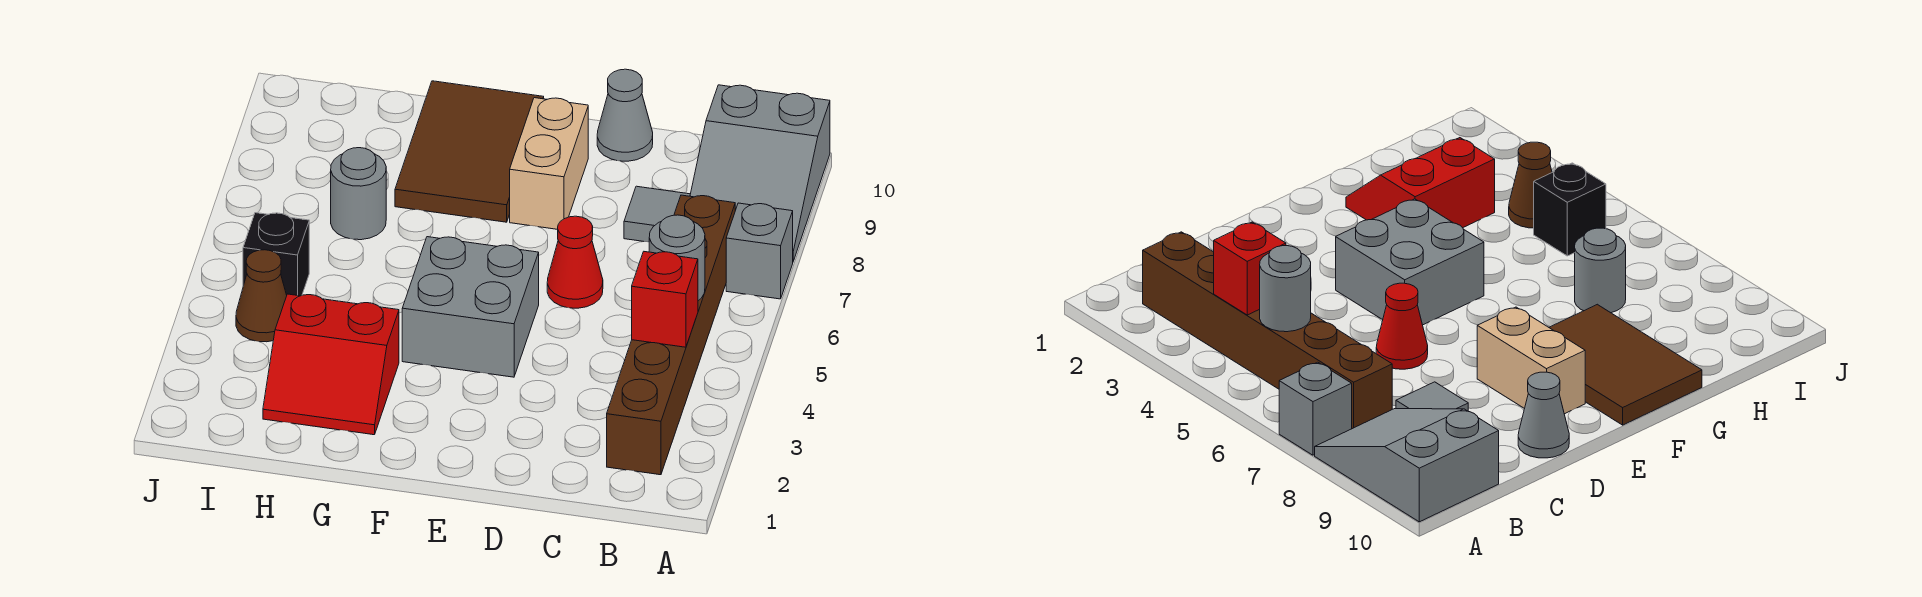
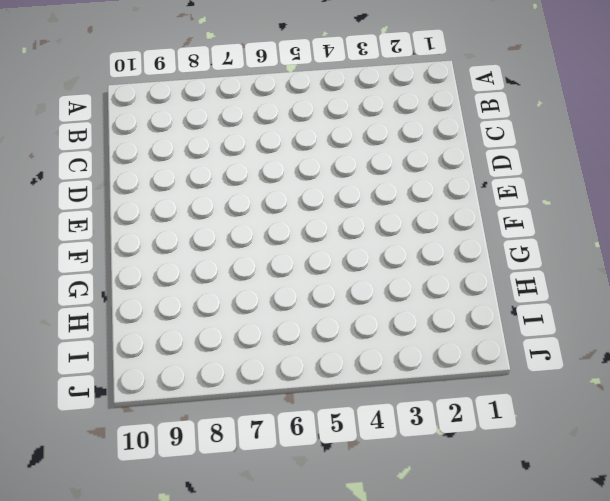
none -> grey brick A7 level 1
none -> grey slope A8:B10 level 1 top 10
none -> brown brick B2:B7 level 1

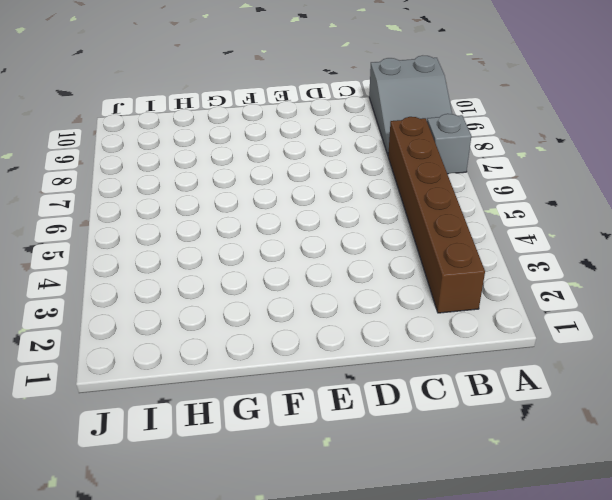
none -> grey tile C8 level 1
none -> red cone D6 level 1
none -> grey cone D10 level 1

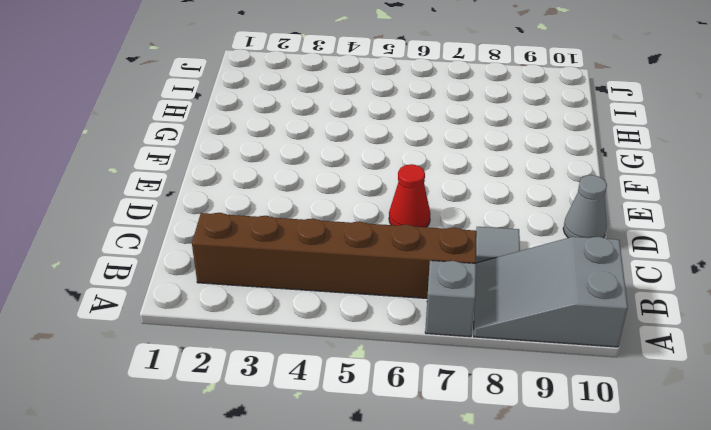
none -> grey brick E4:F5 level 1
none -> tan brick E8:E9 level 1
none -> brown tile F8:G10 level 1

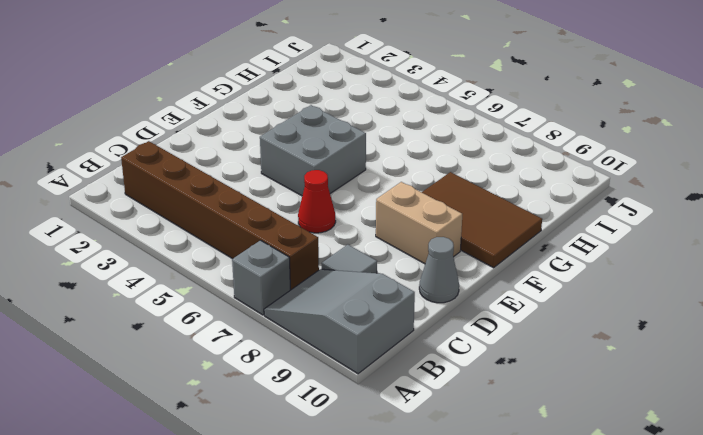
none -> red slope G2:H3 level 1 top 3
none -> grey round brick H7 level 1
none -> brown cone I4 level 1

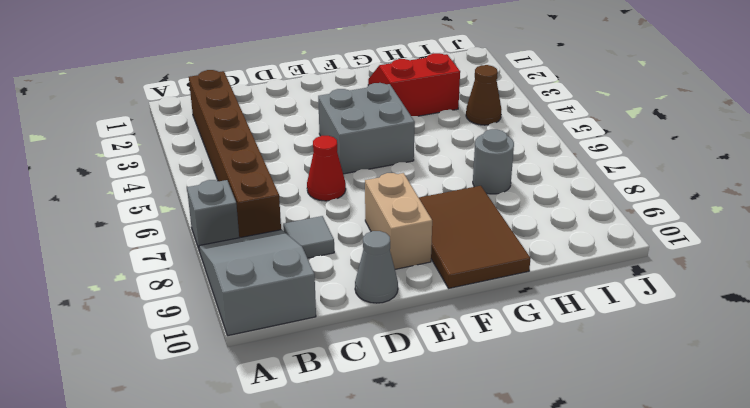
none -> black brick I5 level 1
none -> red brick B4 level 2
none -> grey round brick B5 level 2

